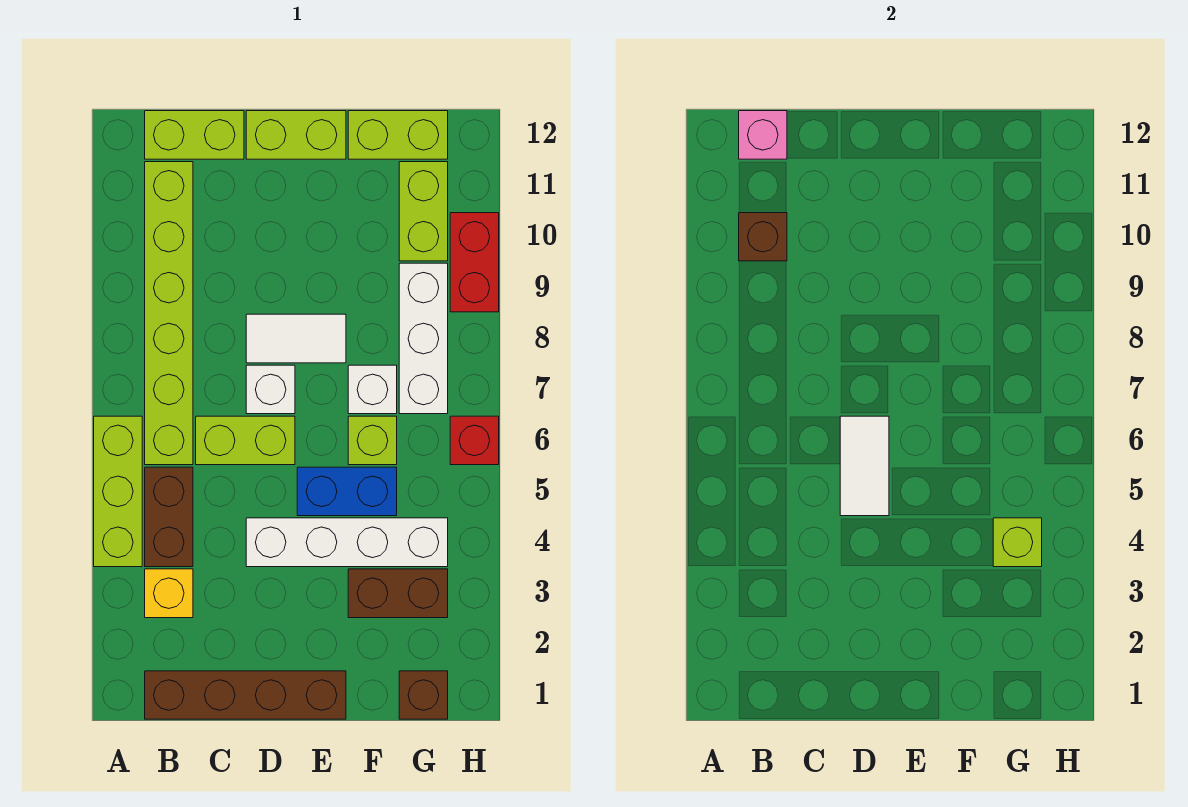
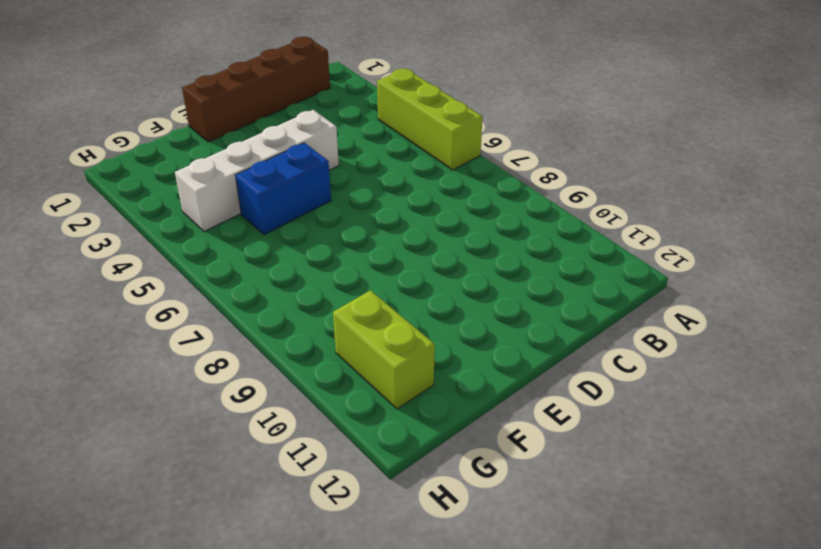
none -> yellow brick B3 level 1
none -> brown brick B4:B5 level 1
none -> lime brick B6:B11 level 1

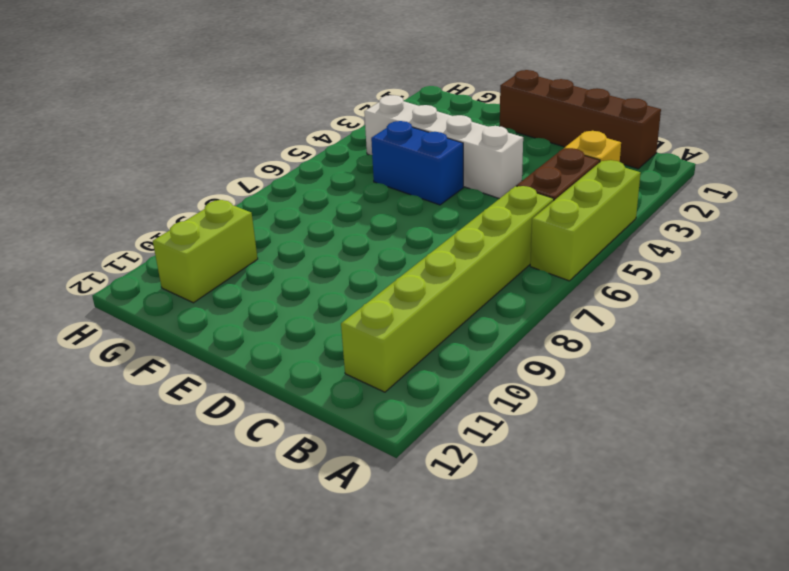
none -> lime brick B12:C12 level 1
none -> lime brick C6:D6 level 1
none -> white brick D7 level 1

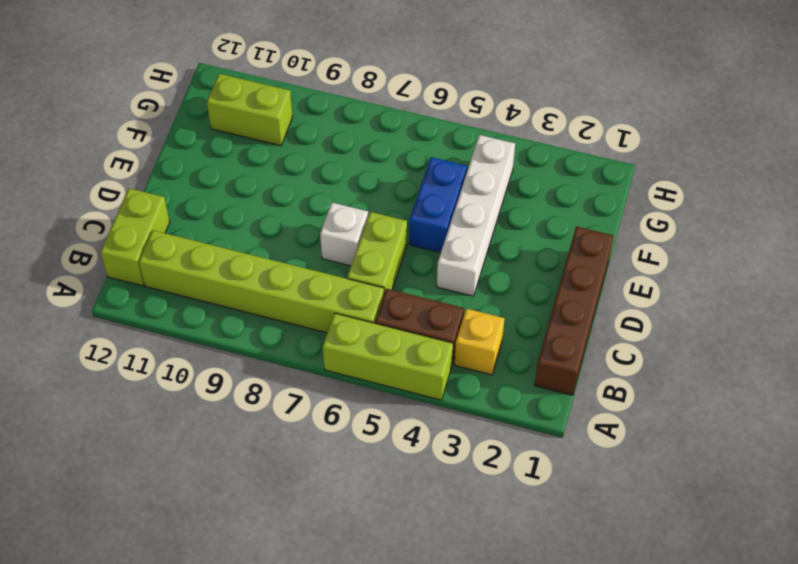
none -> white tile D8:E8 level 1
none -> lime brick D12:E12 level 1
none -> brown brick F3:G3 level 1

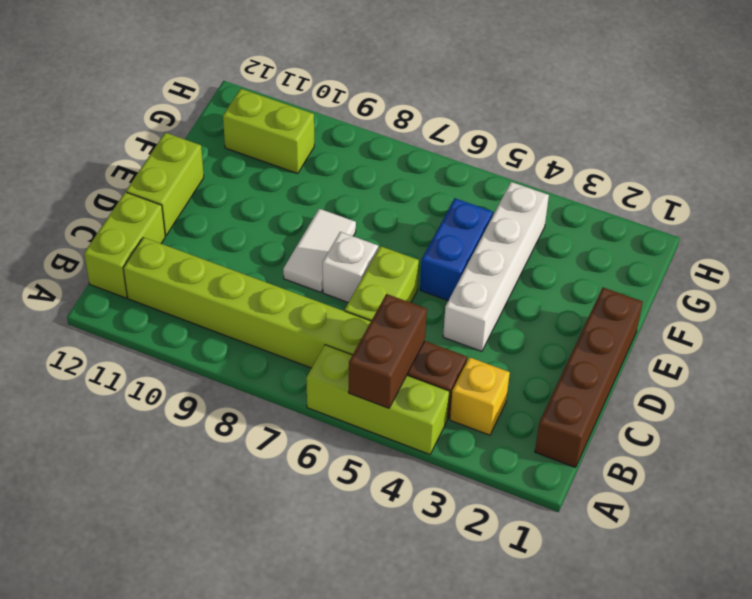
brown brick A5:B5 level 2 -> brown brick F3:G3 level 1
none -> lime brick F6 level 1
none -> white brick F7 level 1
none -> lime brick F12:G12 level 1

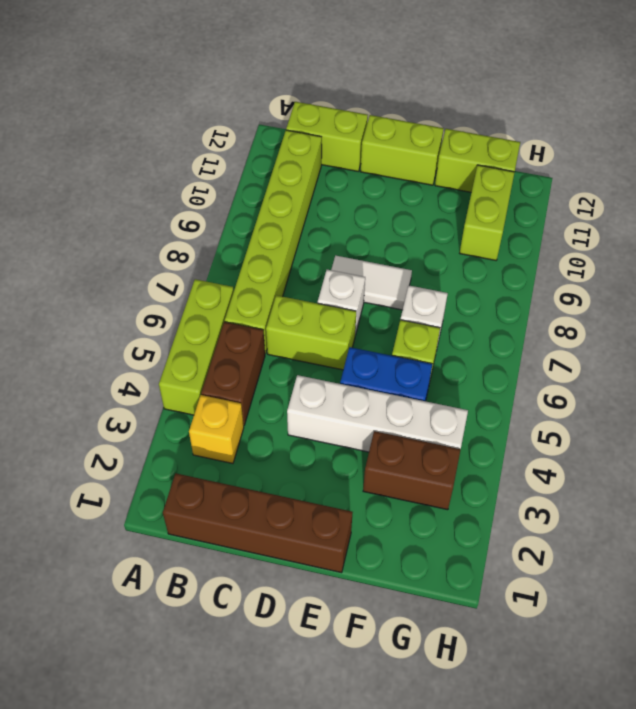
none -> brown brick G1 level 1
none -> white brick G7:G9 level 1
none -> red brick H6 level 1

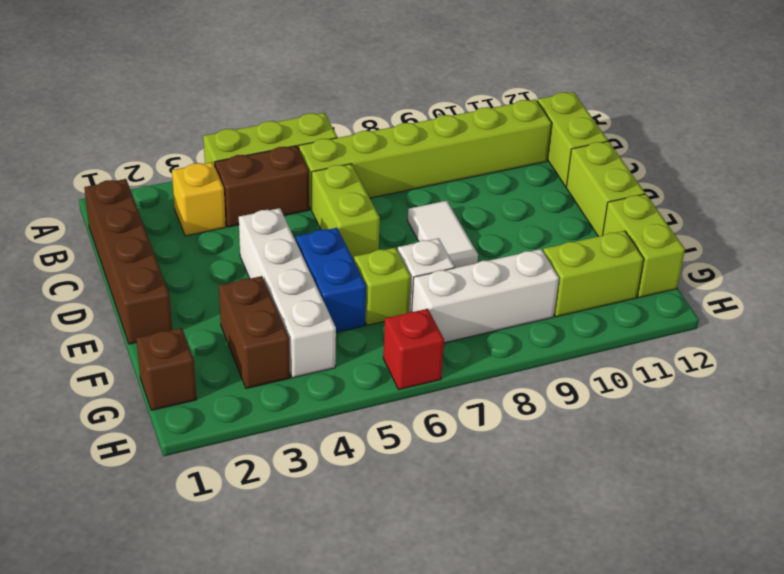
none -> white brick D7 level 1
none -> red brick H9:H10 level 1
none -> brown brick B10 level 2

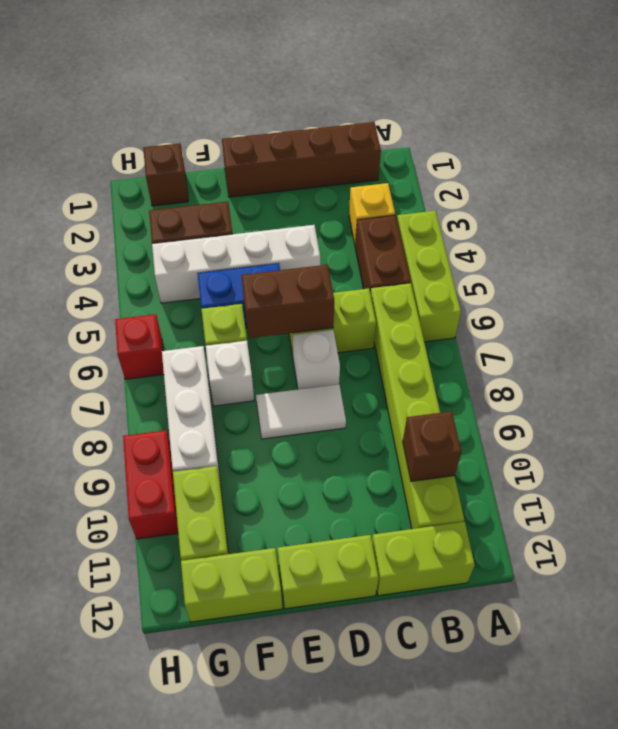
brown brick D6:E6 level 2 -> white tile D5:D6 level 2
none -> pink brick B12 level 2
none -> lime brick G4 level 2

